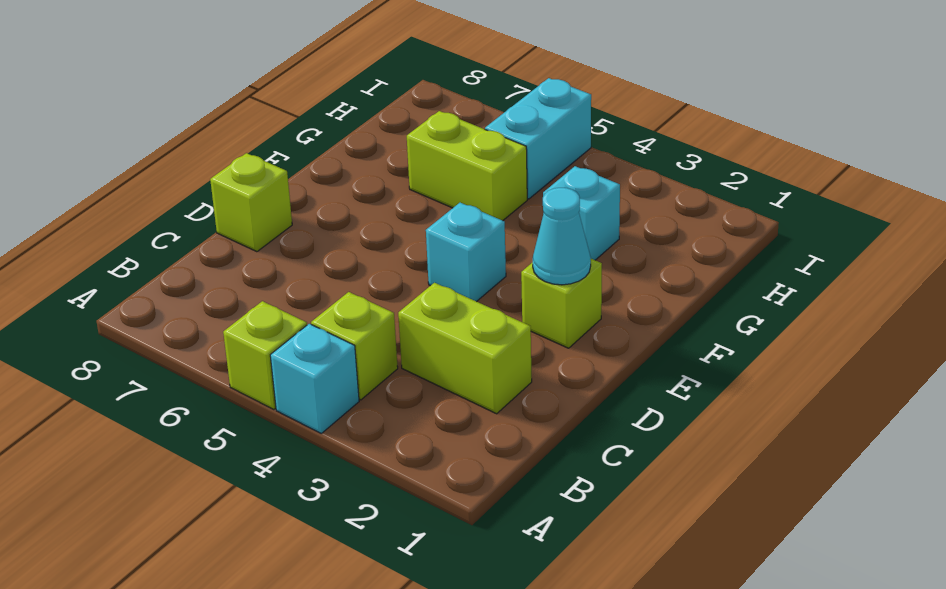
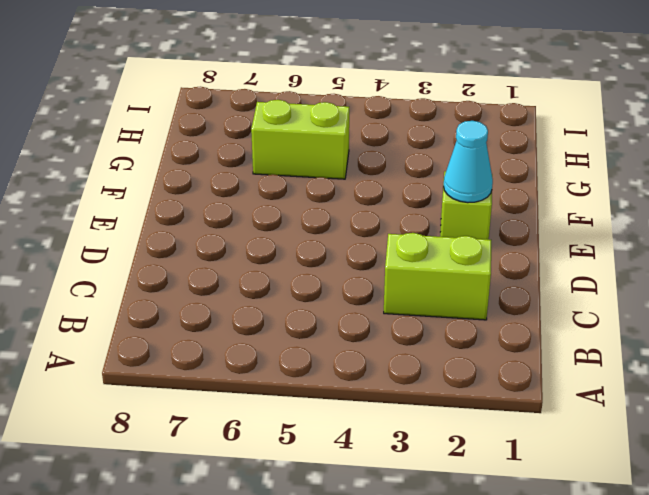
none -> cyan brick A4 level 1
none -> lime brick A5 level 1

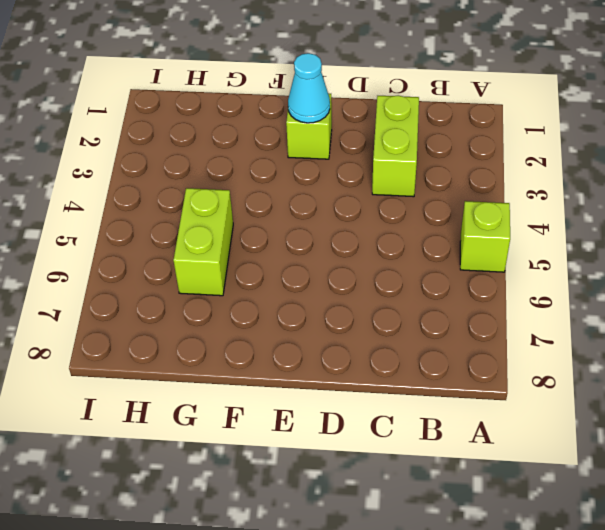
none -> cyan brick A4 level 1
none -> lime brick B4 level 1

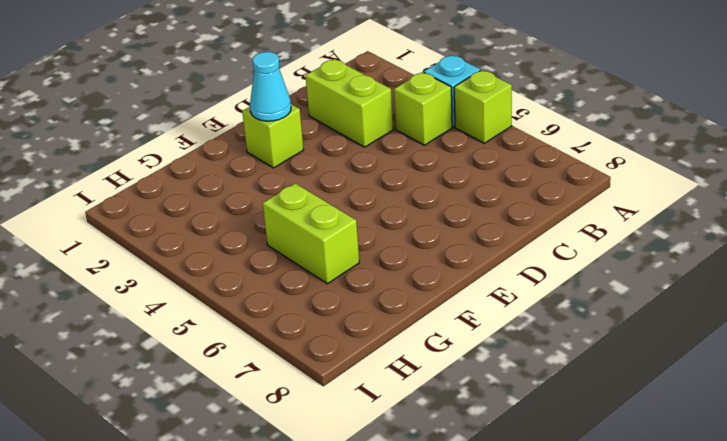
none -> lime brick D8 level 1
none -> cyan brick E4 level 1

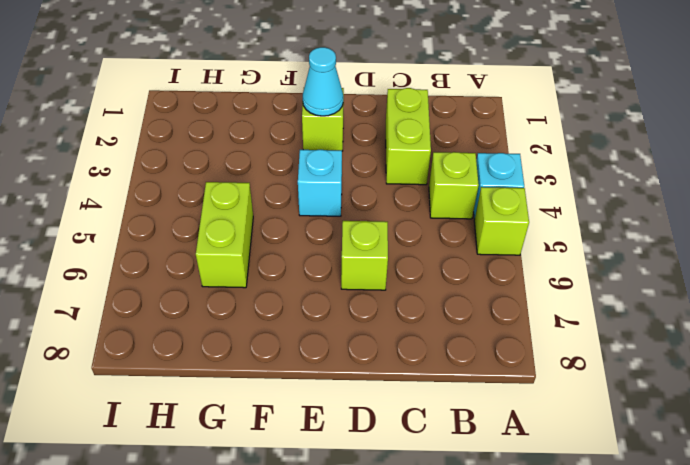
lime brick D6 level 1 -> lime brick D8 level 1
none -> cyan brick G3 level 1
none -> cyan brick H5:I5 level 1

